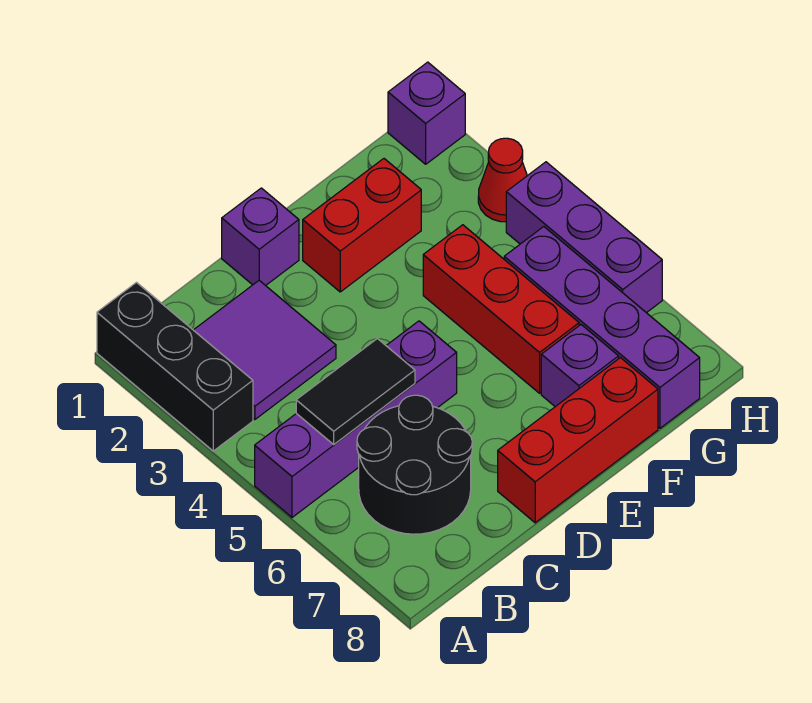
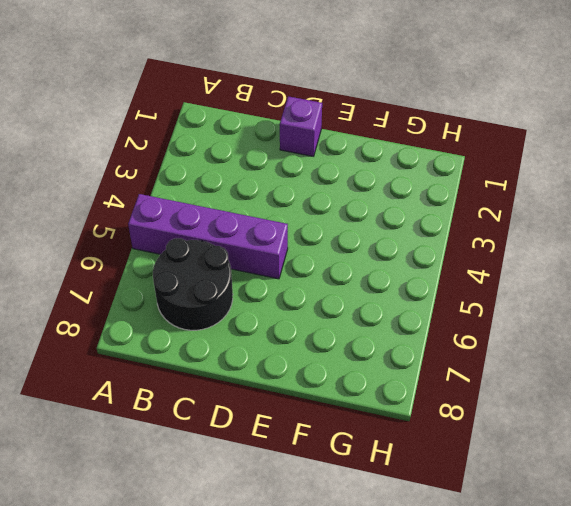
none -> black brick A1:A3 level 1
none -> purple tile B2:C3 level 1
none -> red brick D8:F8 level 1

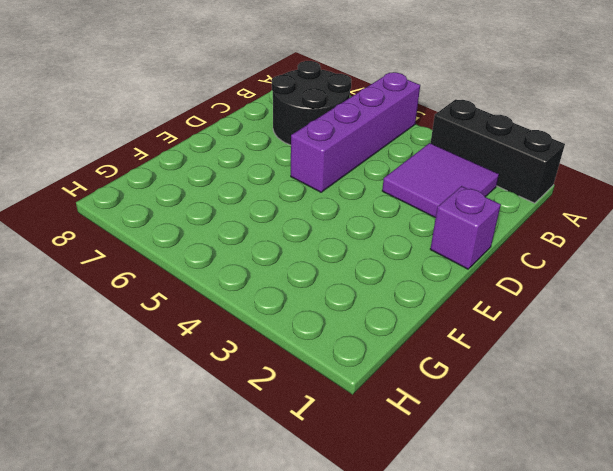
none -> red brick D8:F8 level 1
none -> red brick E2:F2 level 1
none -> red brick F4:F6 level 1

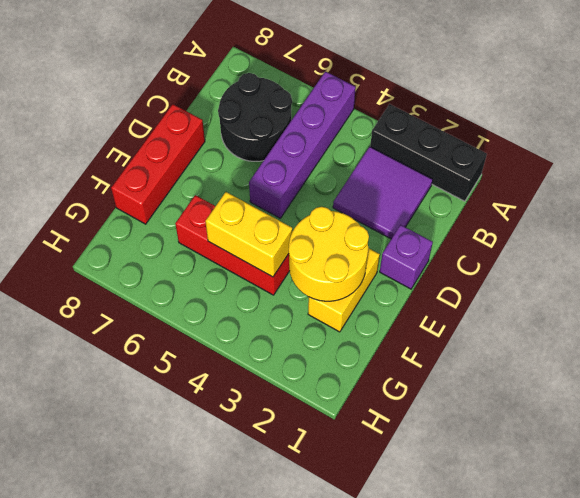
yellow brick E2:F2 level 1 -> red brick E2:F2 level 1
yellow round brick E2:F3 level 2 -> none
yellow brick F4:F5 level 2 -> none
none -> purple brick F7 level 1
none -> purple brick G5:G8 level 1
none -> purple brick H1 level 1

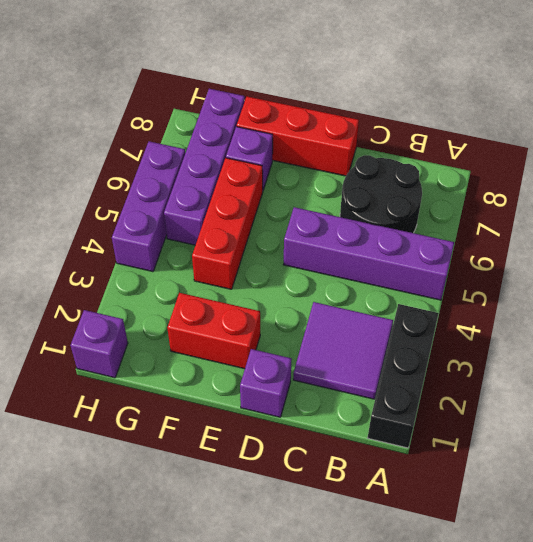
none -> red cone H3 level 1
none -> black tile B5:C5 level 2

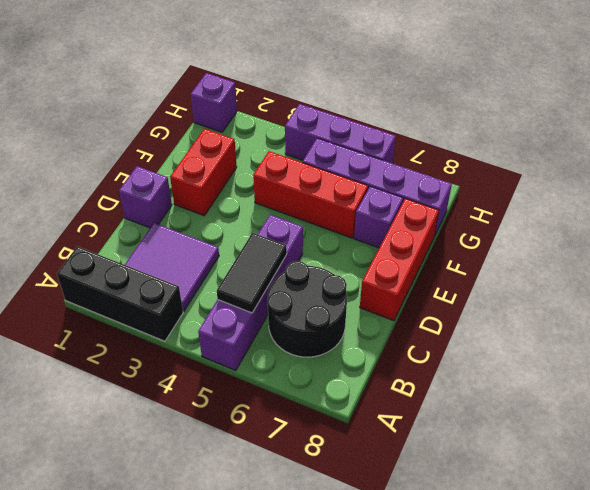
none -> red cone H3 level 1

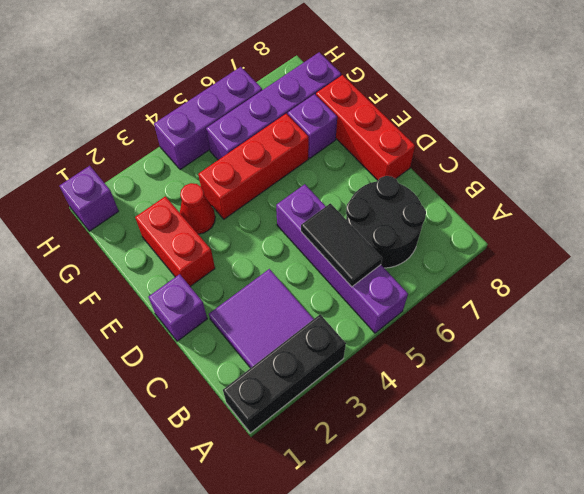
red cone F3 level 1 -> red cone H3 level 1

